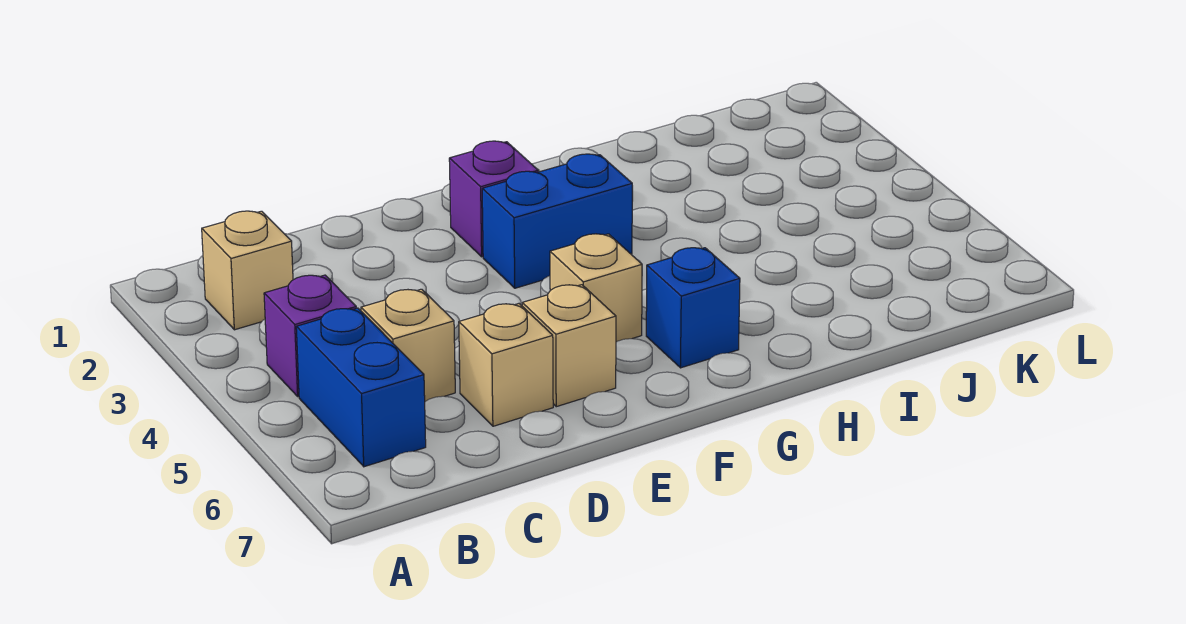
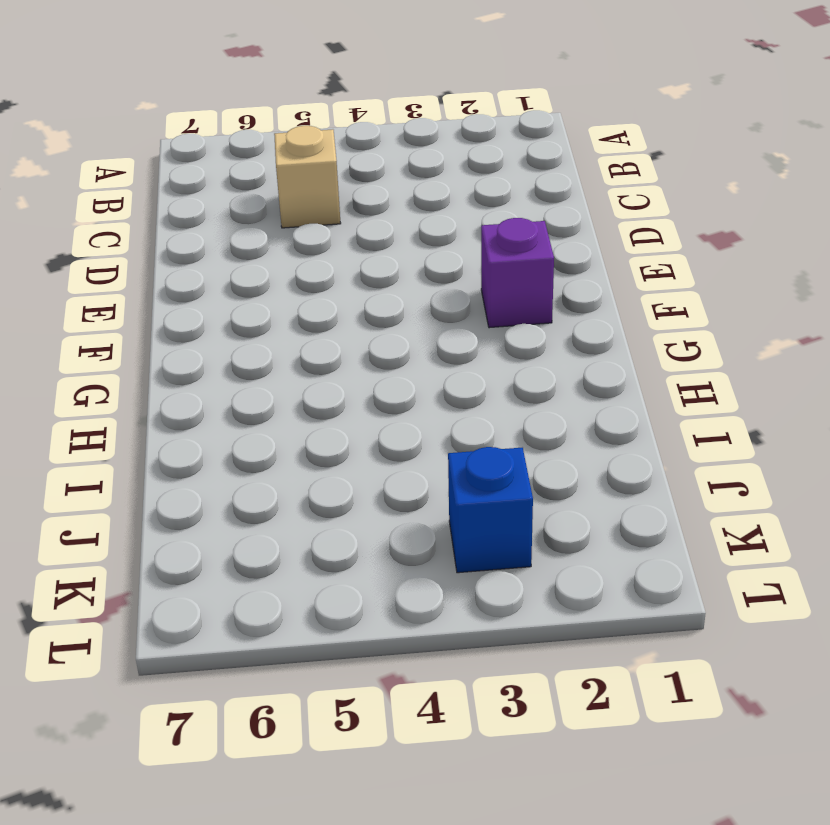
blue brick K3 level 1 -> blue brick G6 level 1
none -> tan brick B2 level 1
none -> purple brick B4 level 1

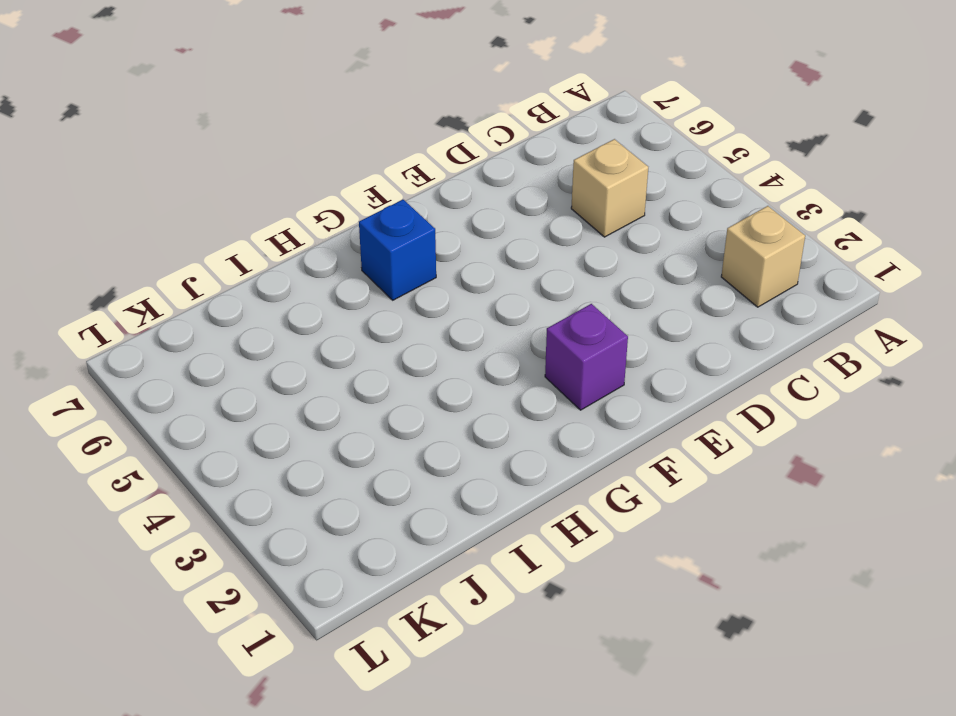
none -> purple brick B4 level 1
none -> blue brick B5:B6 level 1

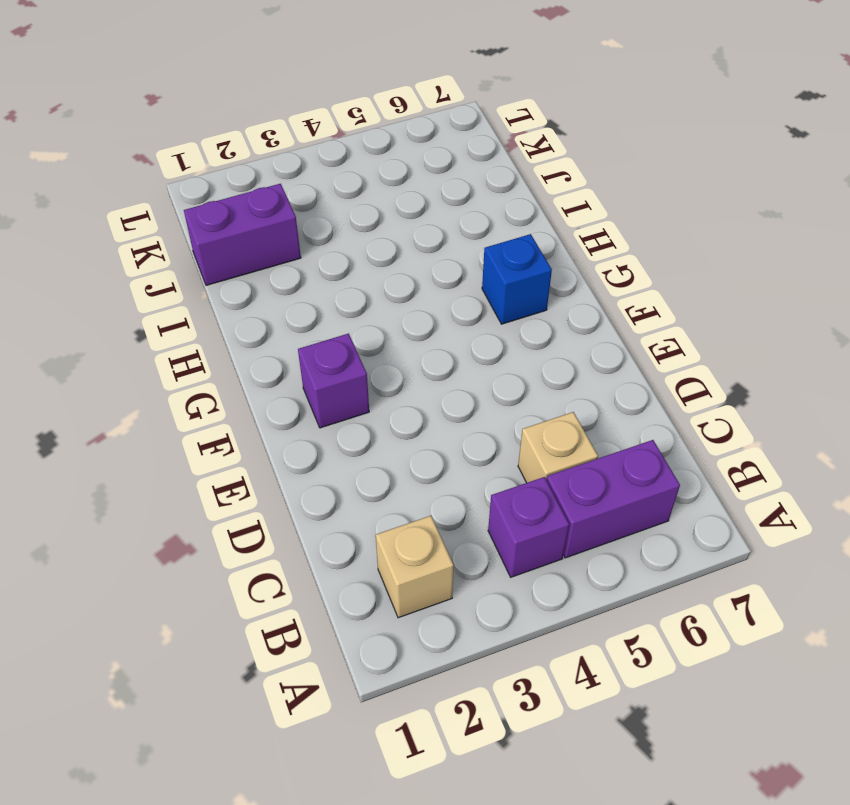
purple brick B5:B6 level 1 -> blue brick B5:B6 level 1
purple brick J1:J2 level 1 -> none
none -> tan brick D6 level 1
none -> tan brick E6 level 1

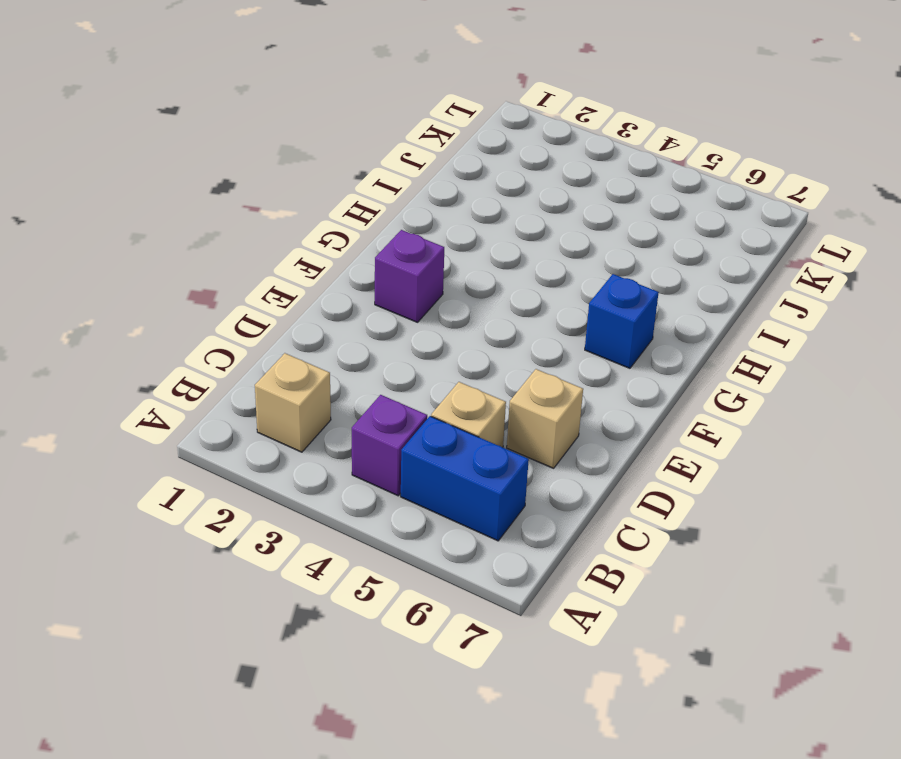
none -> tan brick E6 level 1
none -> blue brick F3:G3 level 1

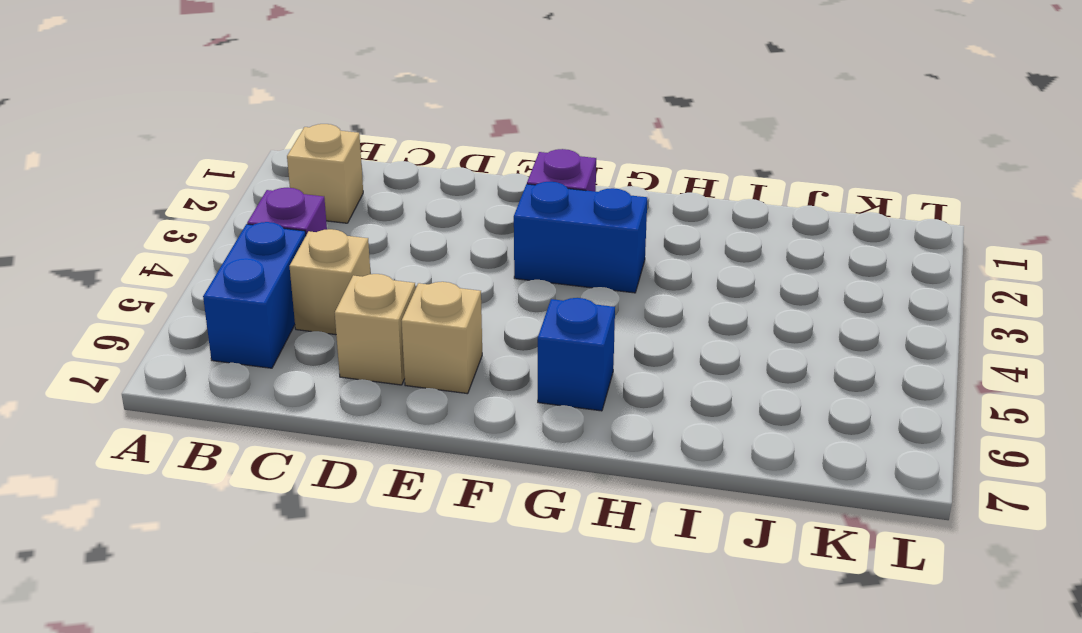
none -> tan brick F5 level 1

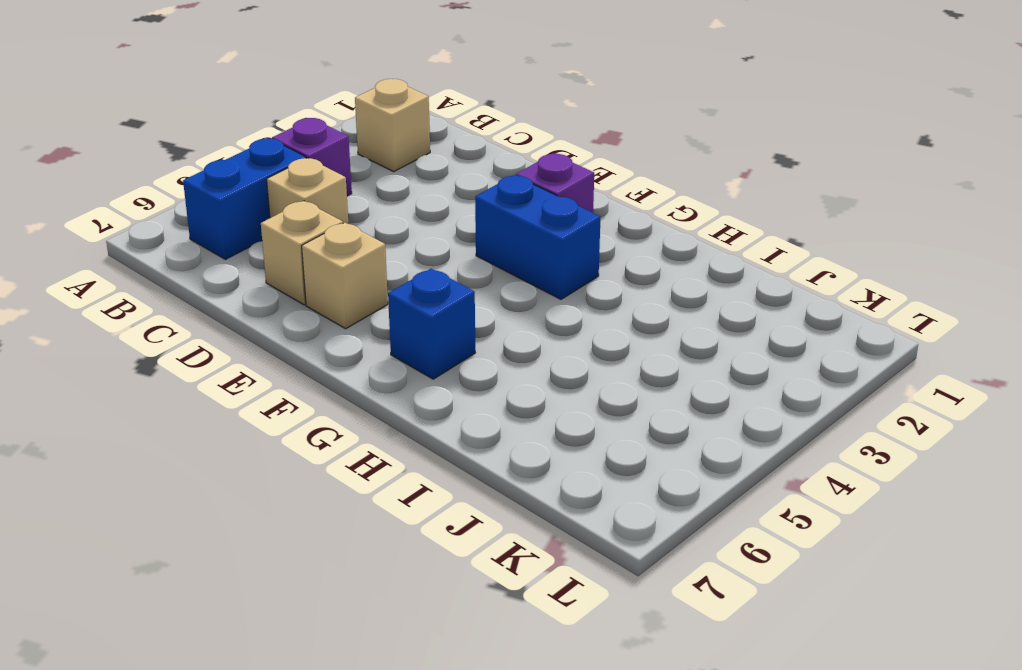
none -> tan brick F5 level 1

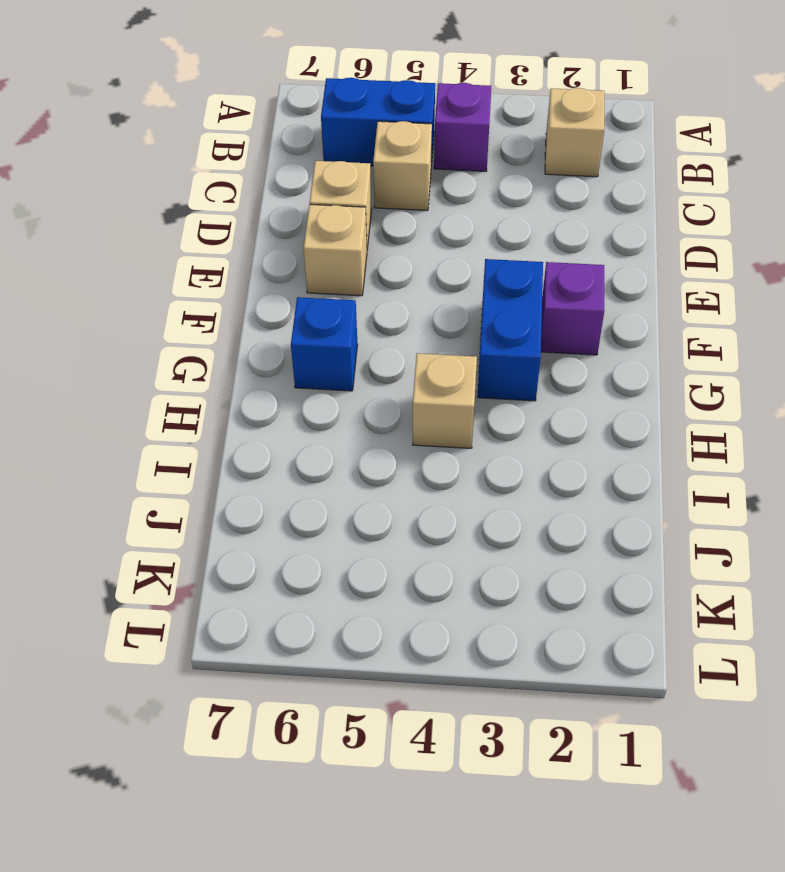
tan brick H4 level 1 -> tan brick F5 level 1

